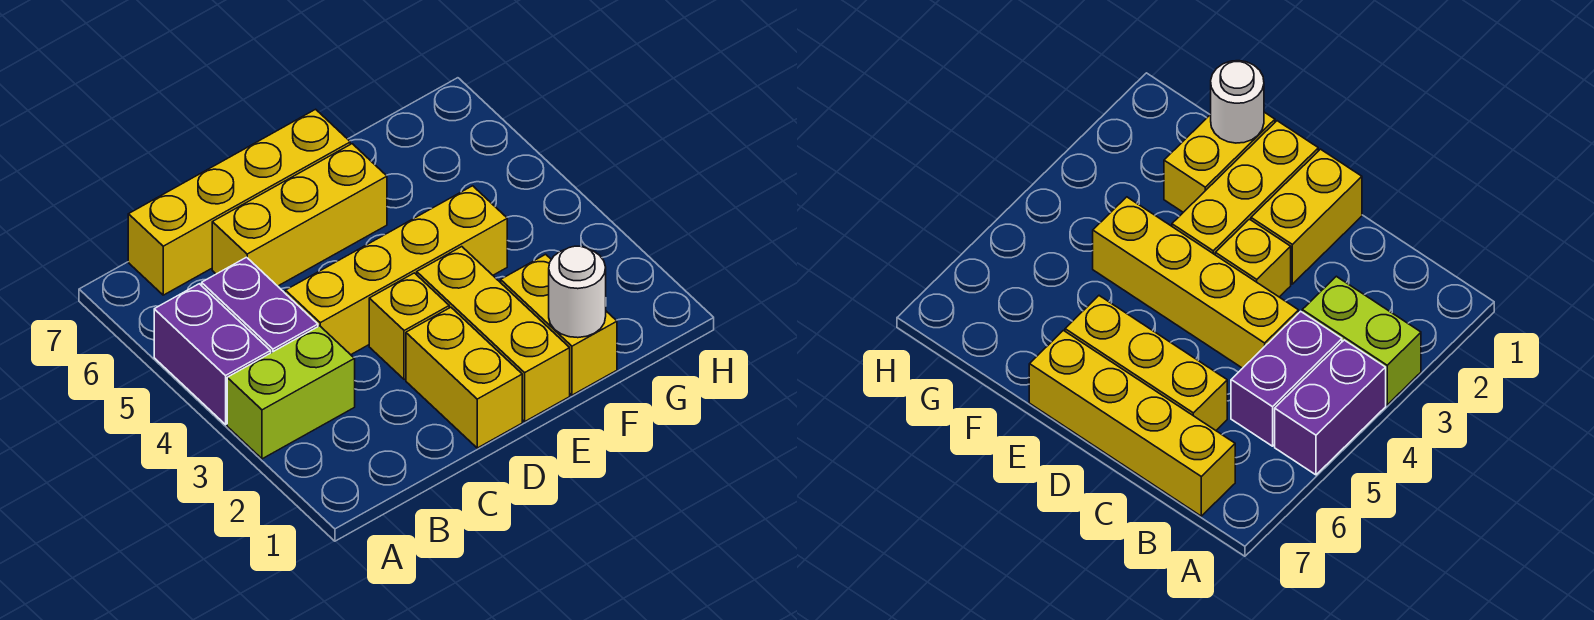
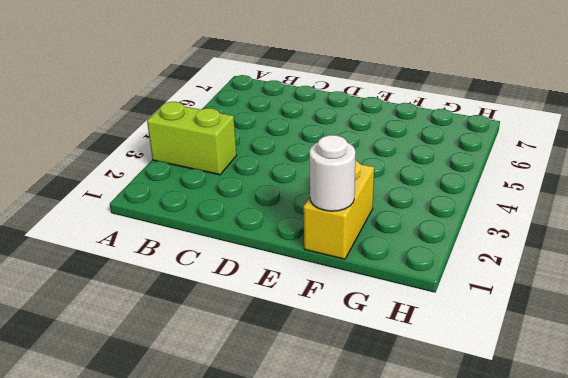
none -> purple brick A4:A5 level 1
none -> purple brick B4:B5 level 1

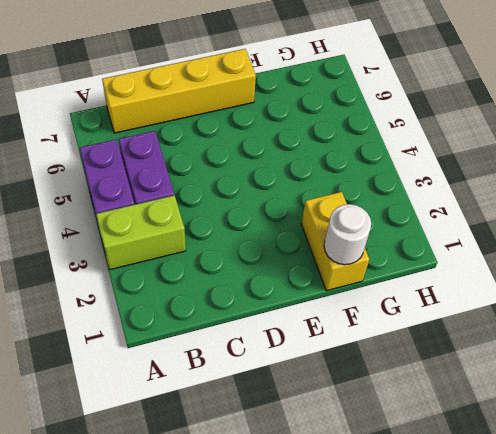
none -> yellow brick C4:F4 level 1
none -> yellow brick C6:E6 level 1

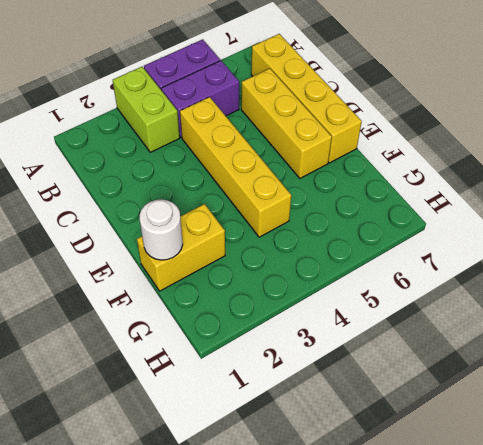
none -> yellow brick D1:D2 level 1
none -> yellow brick D3 level 1

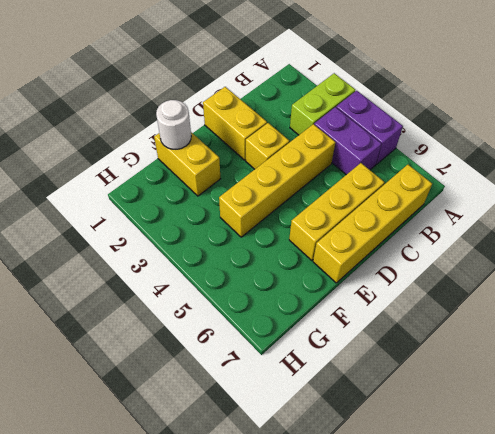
none -> yellow brick E1:E3 level 1

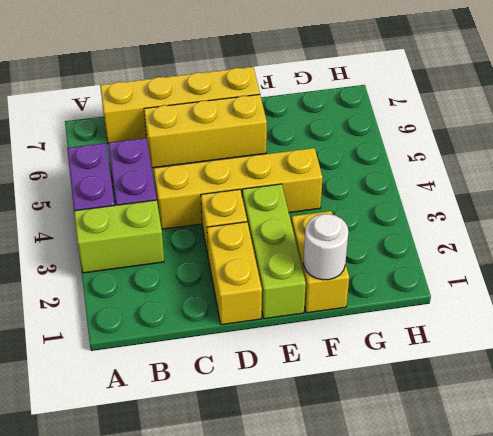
lime brick E1:E3 level 1 -> yellow brick E1:E3 level 1

